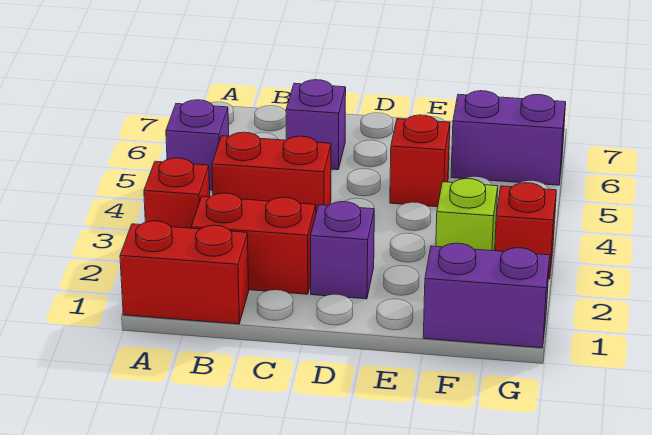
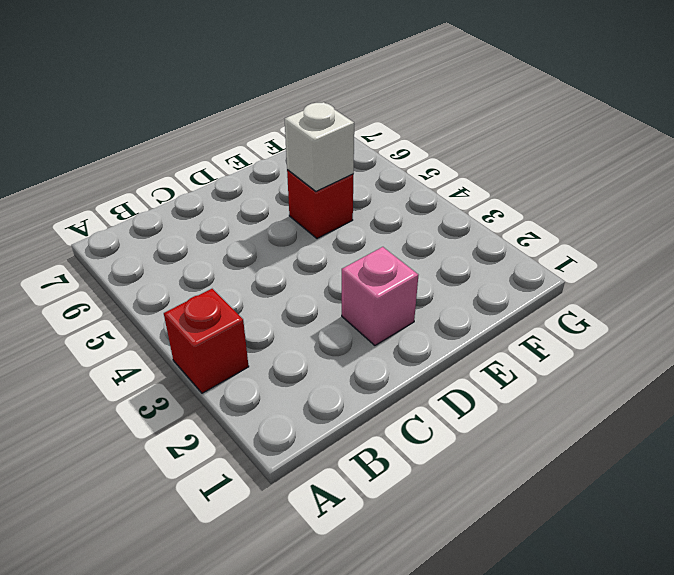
pink brick D2 level 1 -> purple brick D2 level 1
white brick E5 level 2 -> none
none -> red brick A1:B1 level 1
none -> purple brick A5 level 1
none -> red brick B2:C2 level 1

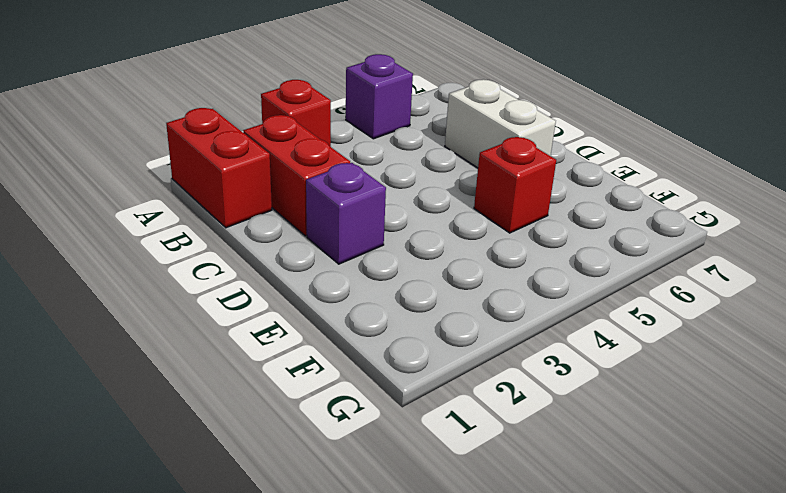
white brick C6:D6 level 1 -> purple brick C6 level 1
none -> red brick B4:C4 level 1
none -> purple brick F1:G1 level 1
none -> lime brick F3 level 1

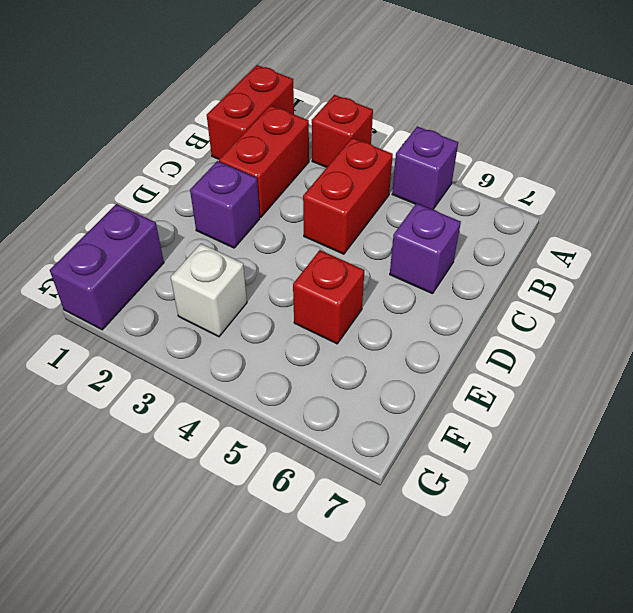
white brick F3 level 1 -> lime brick F3 level 1
none -> purple brick F6:G6 level 1
none -> red brick G3 level 1

